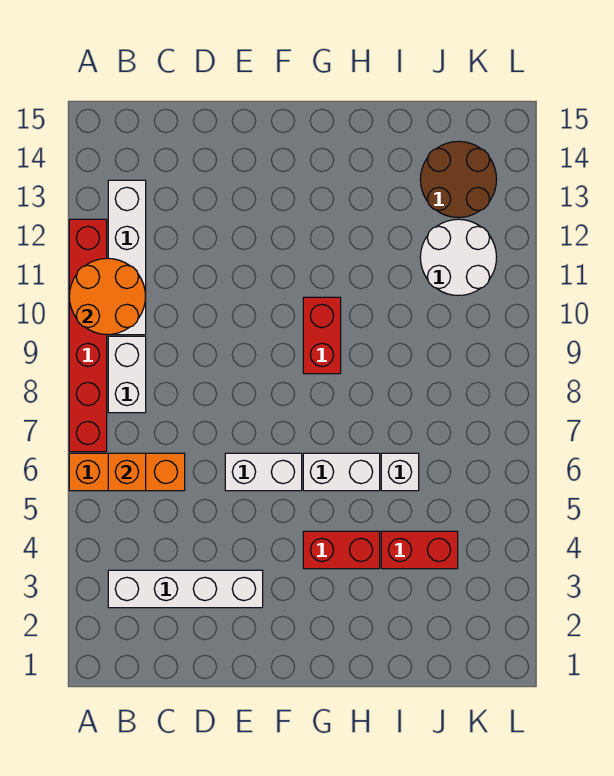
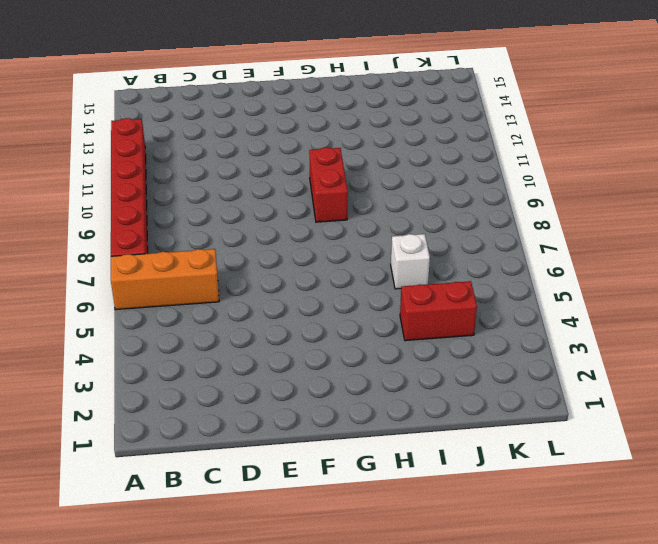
none -> white brick B3:E3 level 1
none -> white brick B8:B9 level 1
none -> white brick B10:B13 level 1

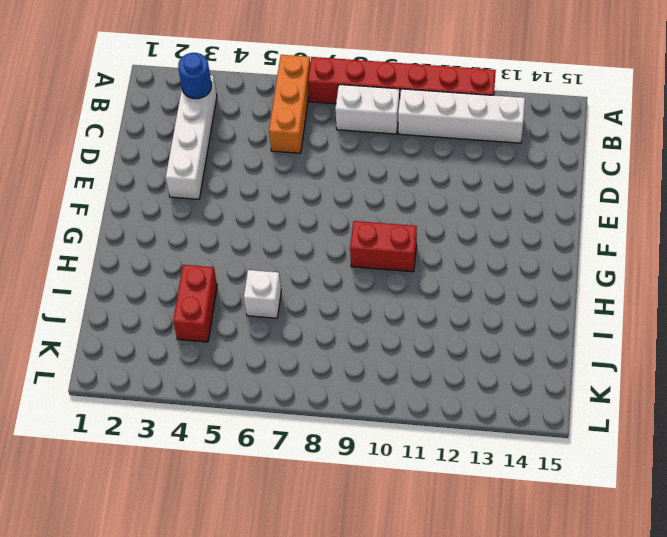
blue round brick B3 level 2 -> none
none -> white brick E6:F6 level 1
none -> red brick G4:H4 level 1
none -> white brick G6:H6 level 1

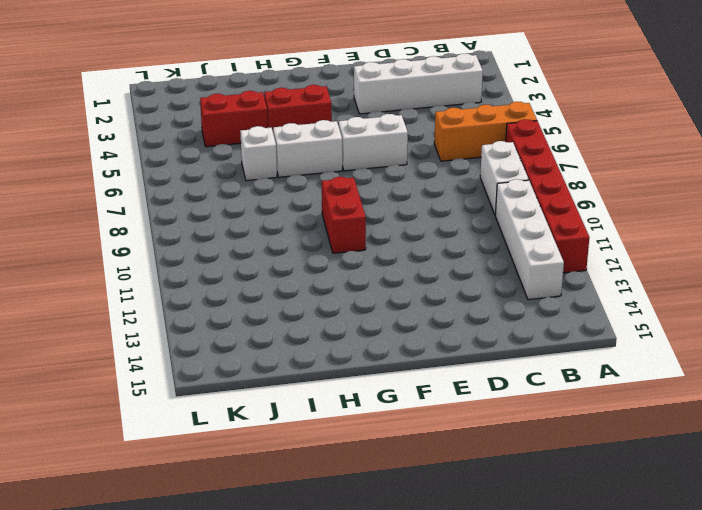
none -> white round brick J11:K12 level 1
none -> brown round brick J13:K14 level 1
none -> orange round brick A10:B11 level 2

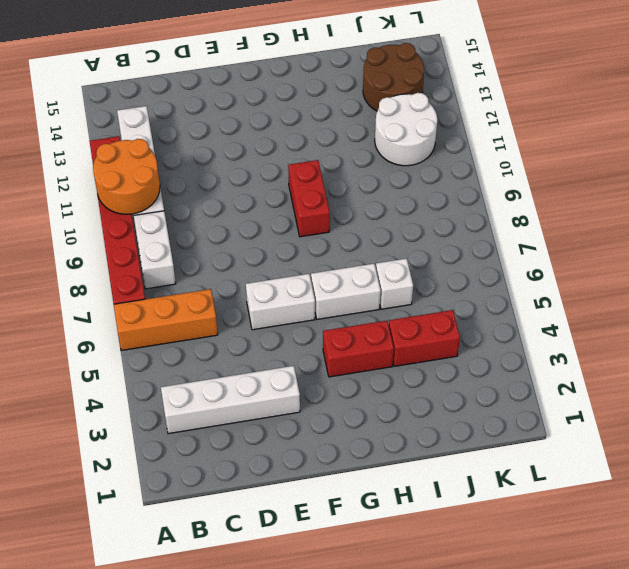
none -> orange brick B6 level 2

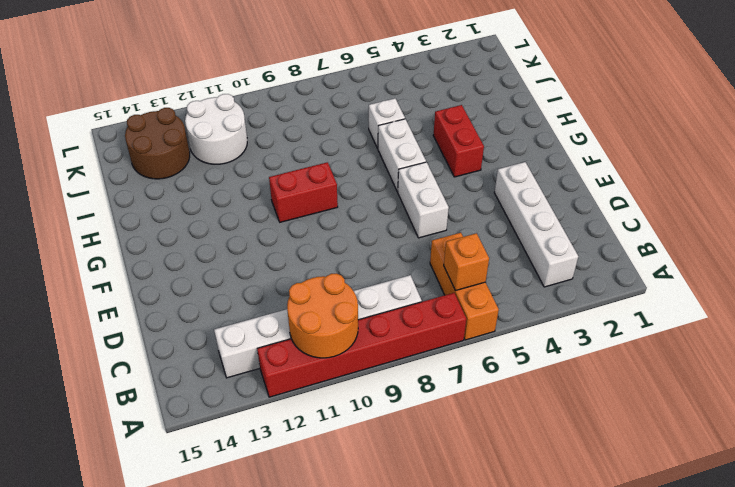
none -> red brick I4:J4 level 1

